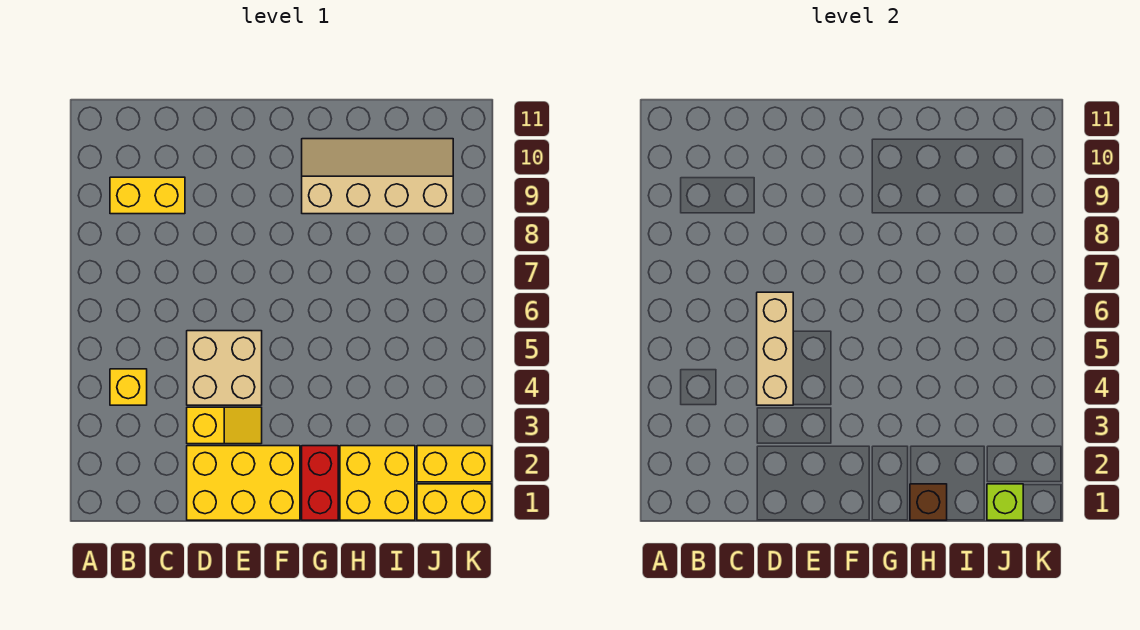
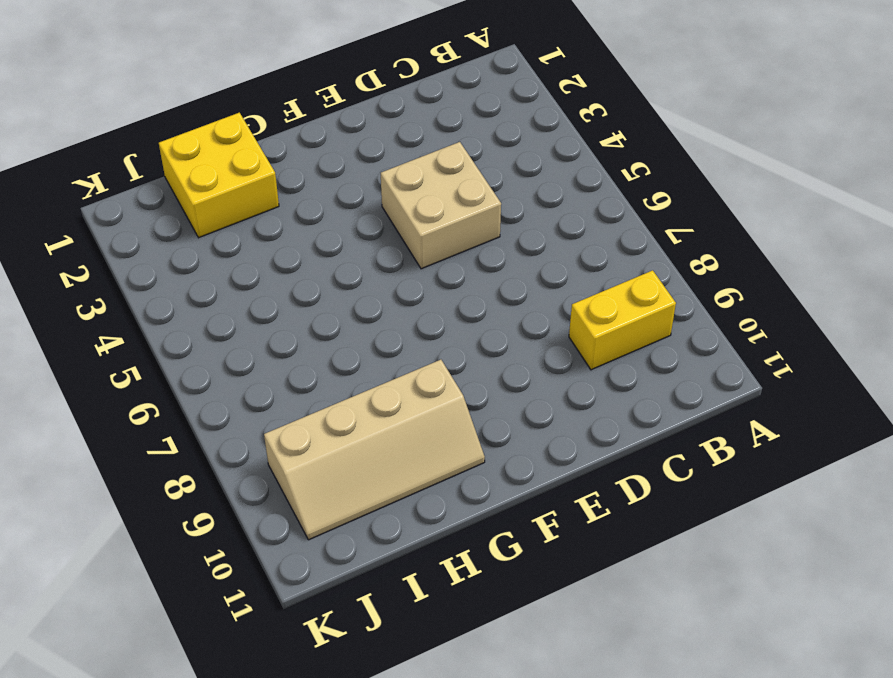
none -> yellow brick B4 level 1
none -> yellow brick D1:F2 level 1
none -> yellow slope D3:E3 level 1 top D

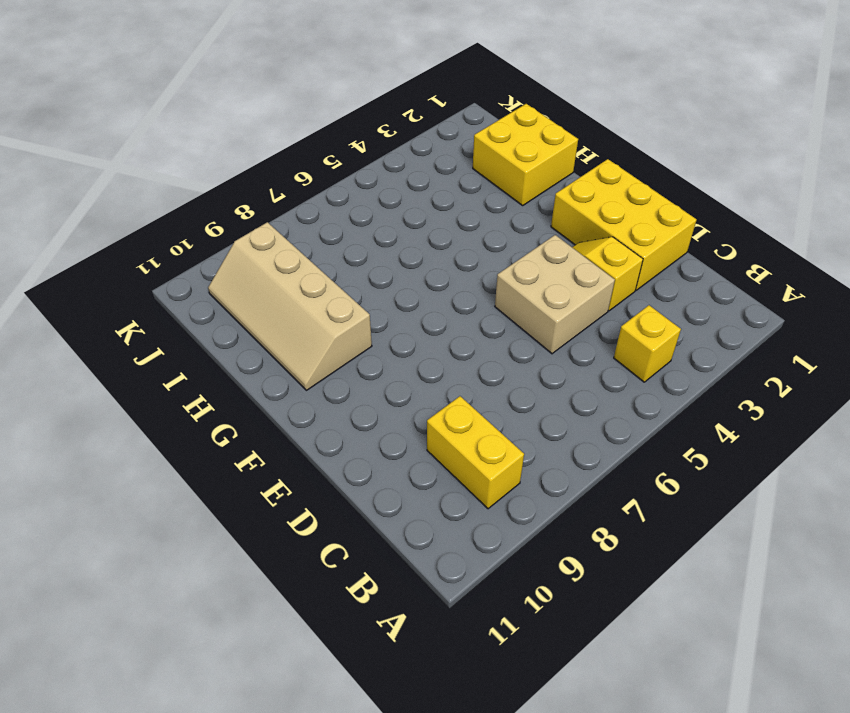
none -> red brick G1:G2 level 1
none -> yellow brick J1:K1 level 1
none -> yellow brick J2:K2 level 1

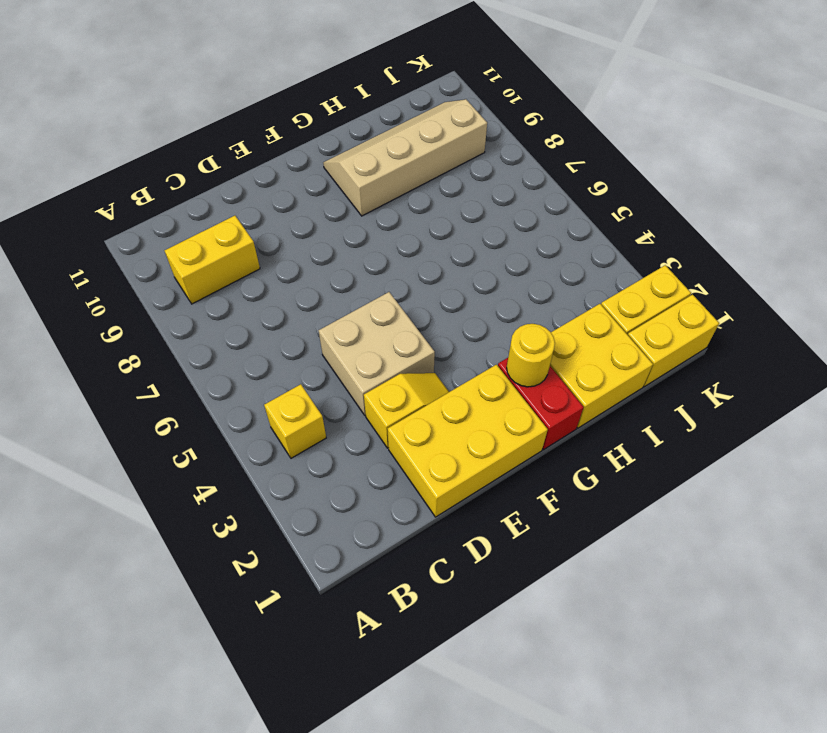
yellow round brick G2 level 2 -> none
none -> tan brick D4:D6 level 2
none -> brown brick H1 level 2
none -> lime brick J1 level 2

